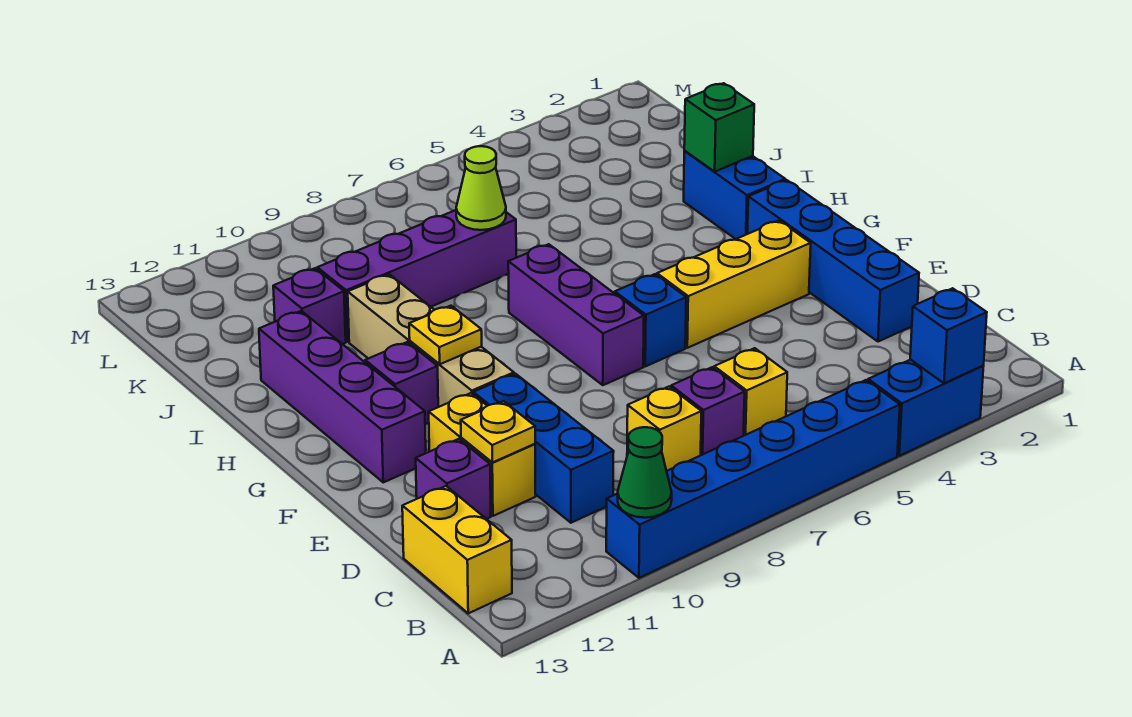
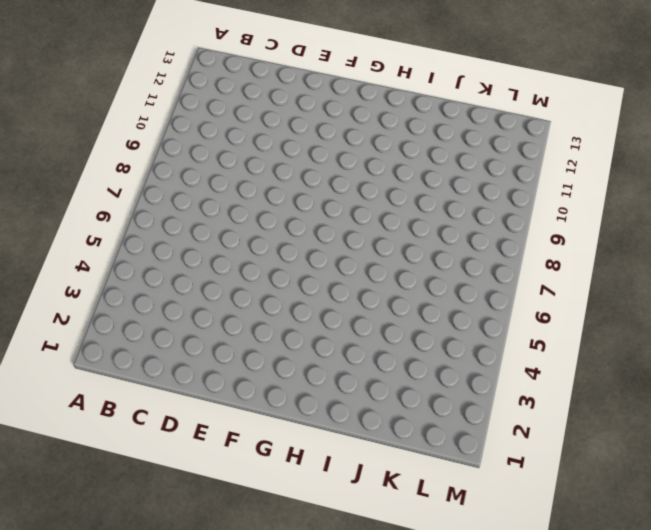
none -> blue brick A3:A4 level 1
none -> blue brick A5:A10 level 1
none -> yellow brick B13:C13 level 1

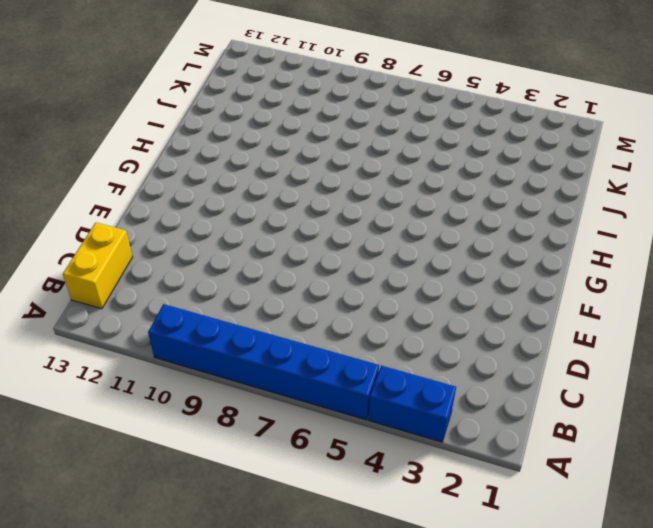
none -> yellow brick C6 level 1
none -> purple brick C7 level 1
none -> yellow brick C8 level 1

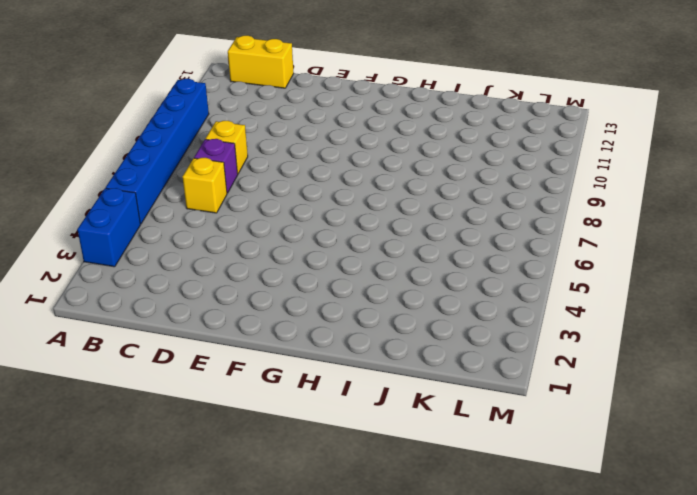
none -> blue brick C10:E10 level 1
none -> blue brick D2:G2 level 1
none -> yellow brick D11:E11 level 1

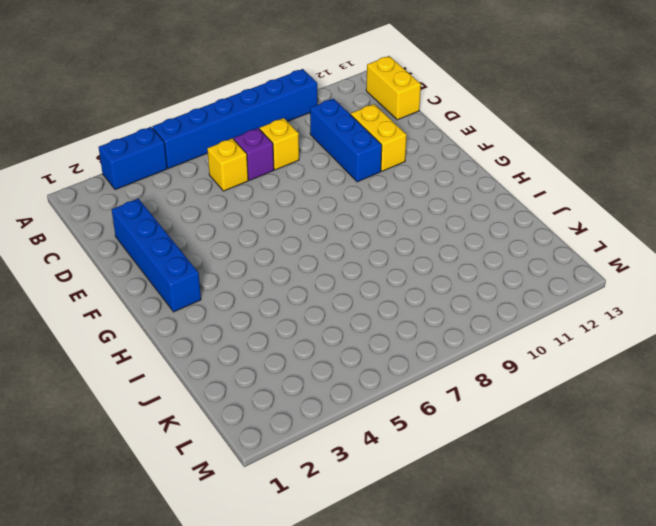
none -> purple brick D12 level 1
none -> yellow brick F3:F5 level 1
none -> blue brick F6 level 1

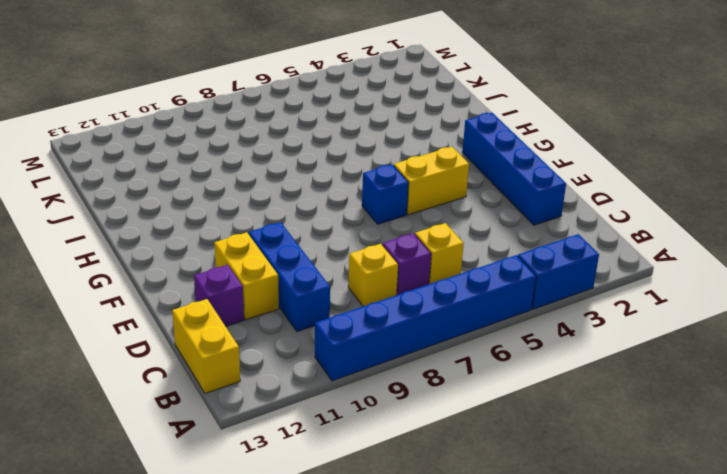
yellow brick F4:F5 level 1 -> yellow brick F3:F5 level 1
none -> purple brick F7:H7 level 1
none -> tan brick F10:I10 level 1
none -> purple brick F12:I12 level 1

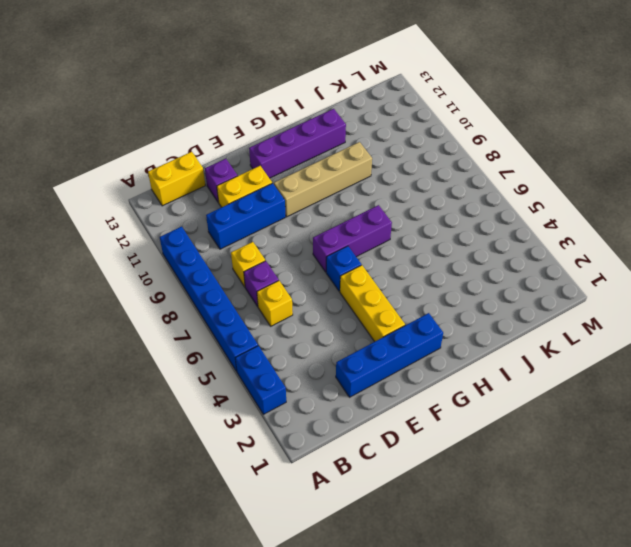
none -> purple brick G11 level 1
none -> blue brick H2:I2 level 1
none -> purple brick J7:J10 level 1

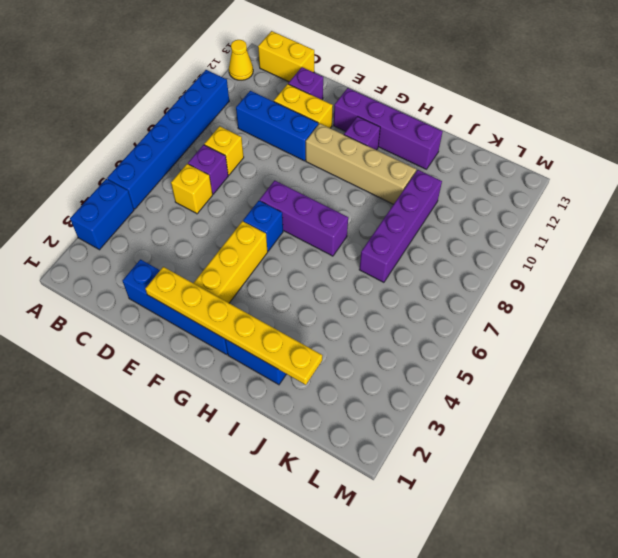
yellow cone A12 level 1 -> none
yellow plate E2:J2 level 2 -> green brick I2 level 2
none -> purple brick J11 level 1
none -> blue brick A3 level 2
none -> green cone A10 level 2

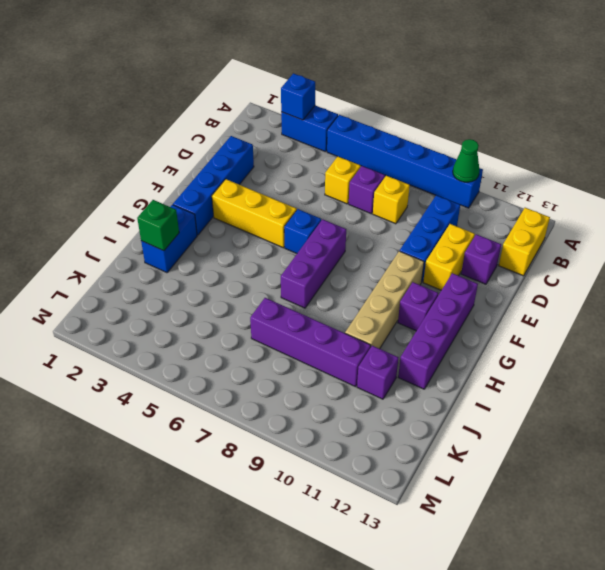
none -> yellow plate D11 level 2
none -> yellow plate G10 level 2
none -> lime cone J7 level 2

